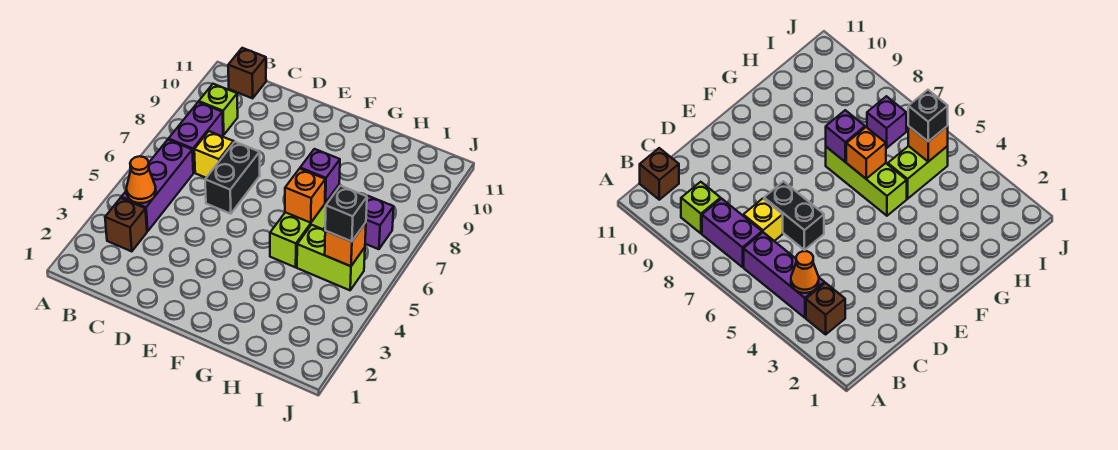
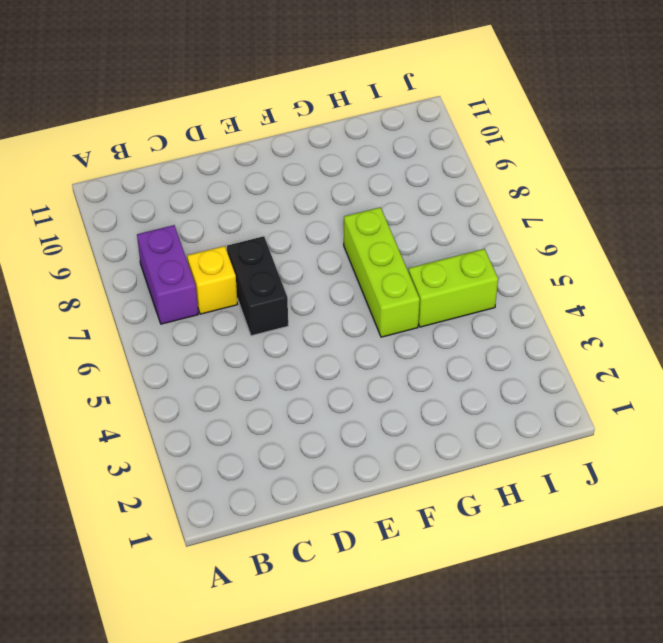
none -> brown brick B3 level 1
none -> purple brick B4:B6 level 1
none -> lime brick B9 level 1

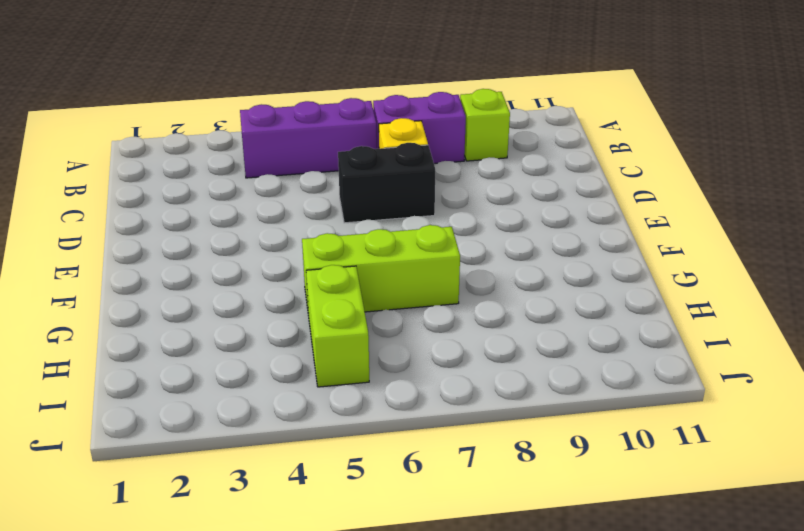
none -> brown brick B3 level 1
none -> brown brick B11 level 1
none -> purple brick I7 level 1

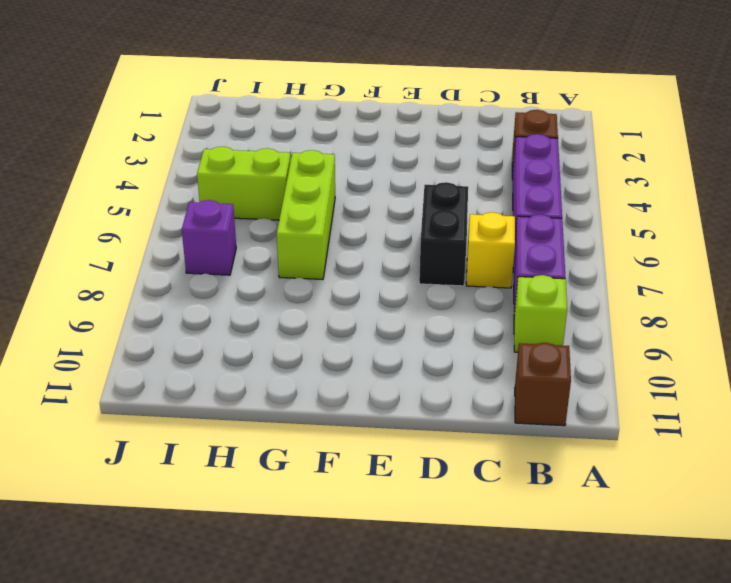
none -> orange cone B4 level 2
none -> orange brick G6 level 2
none -> purple brick G7 level 2

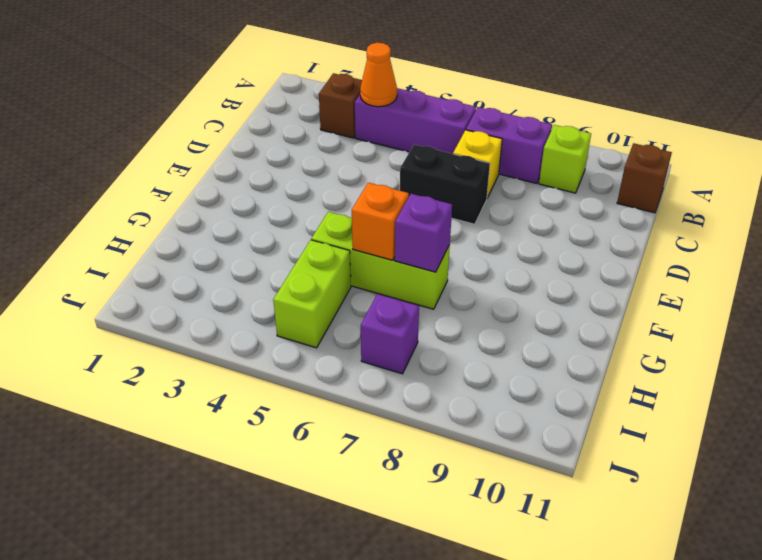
none -> orange brick I5 level 2
none -> black brick I5 level 3

